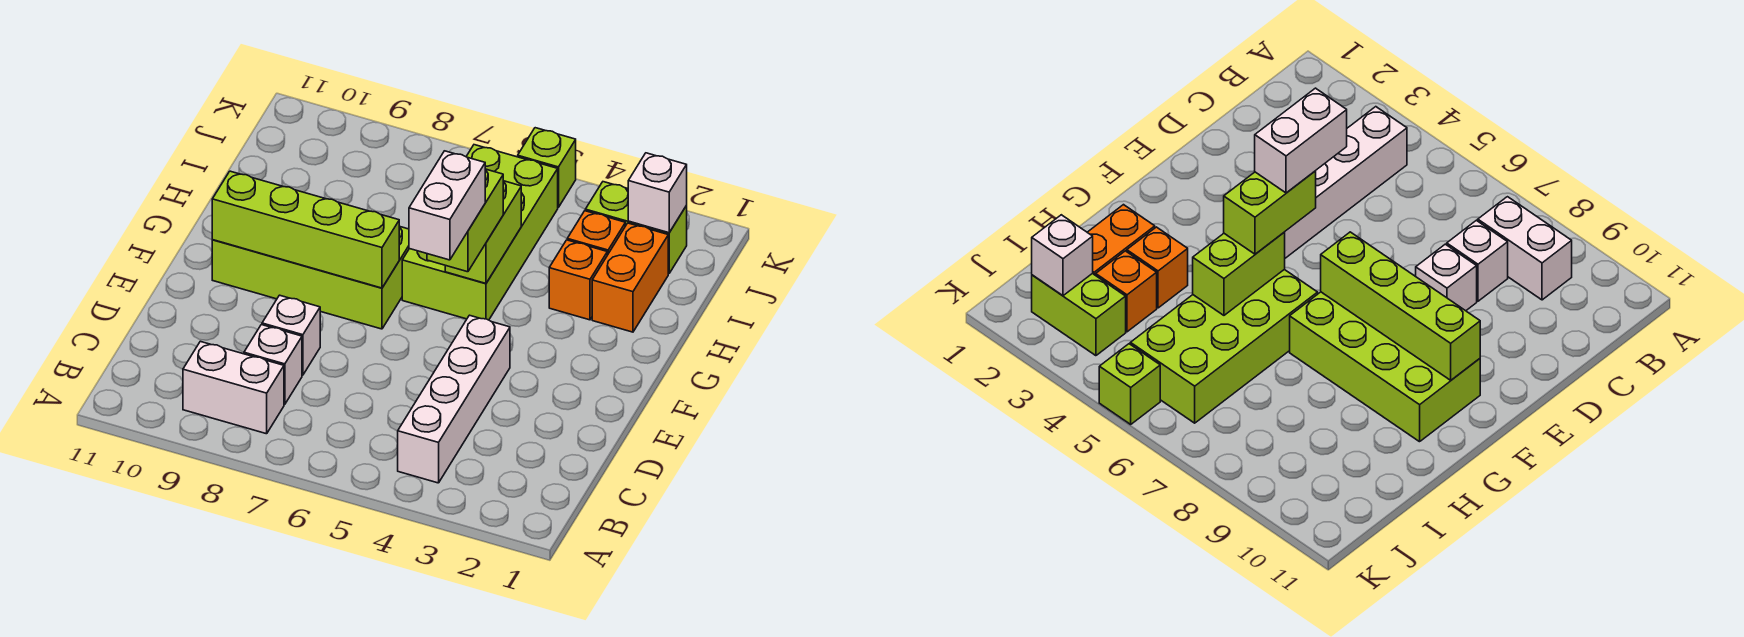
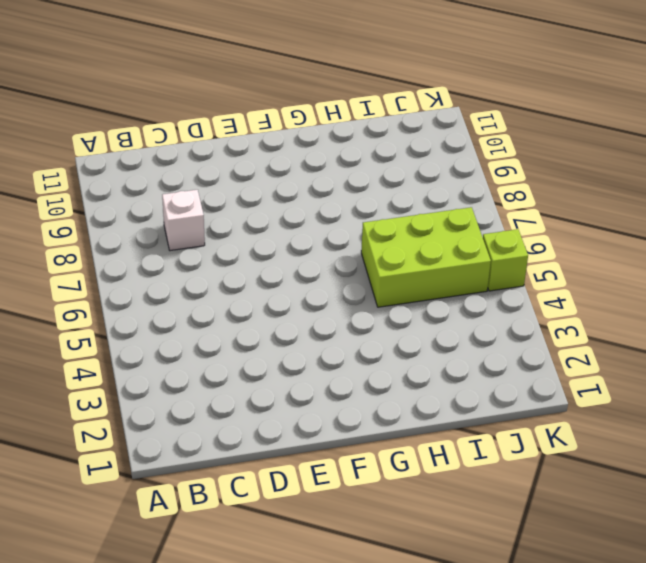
lime brick H5:J6 level 1 -> lime brick G5:J6 level 1
none -> white brick B4:E4 level 1
none -> white brick B8:B9 level 1
none -> white brick D8 level 1

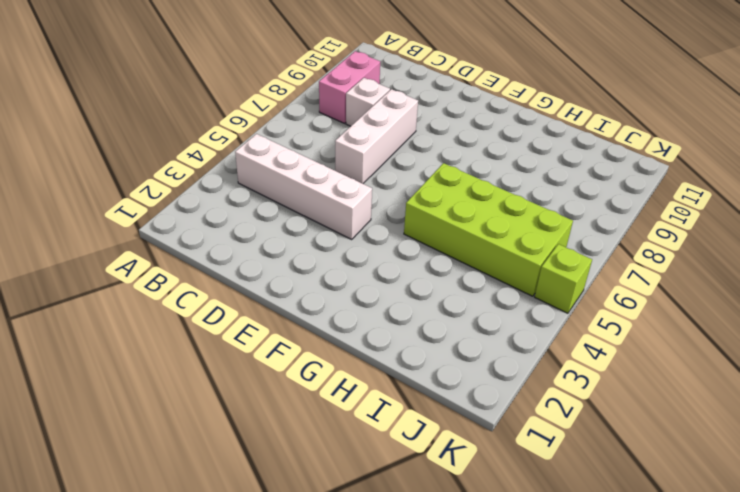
pink brick B8:B9 level 1 -> white brick B8:B9 level 1
white brick D6:D8 level 1 -> white brick D8 level 1
none -> lime brick F7:G10 level 1
none -> orange brick H2:I2 level 1
none -> orange brick H3 level 1

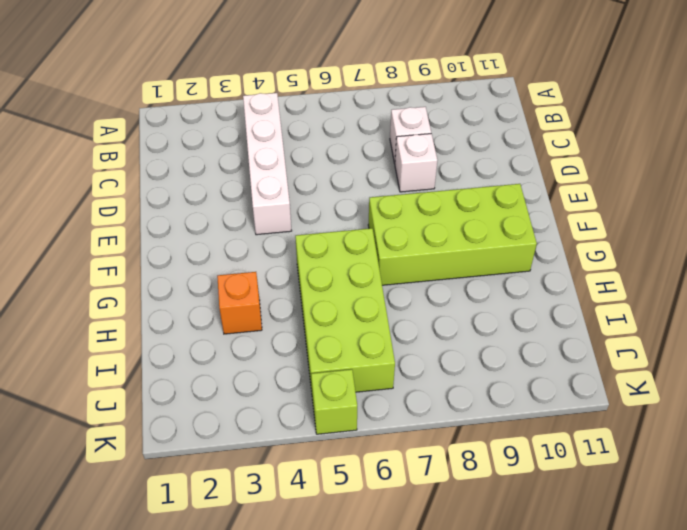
none -> white brick B8:B9 level 1
none -> orange brick H2:I2 level 1
none -> orange brick I3 level 1

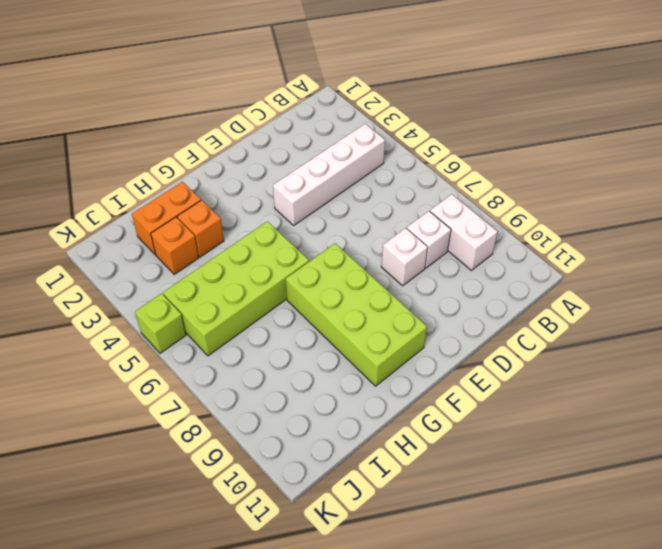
none -> lime brick J2:J3 level 1
none -> lime brick F7:F10 level 2
none -> lime brick G5:H5 level 2

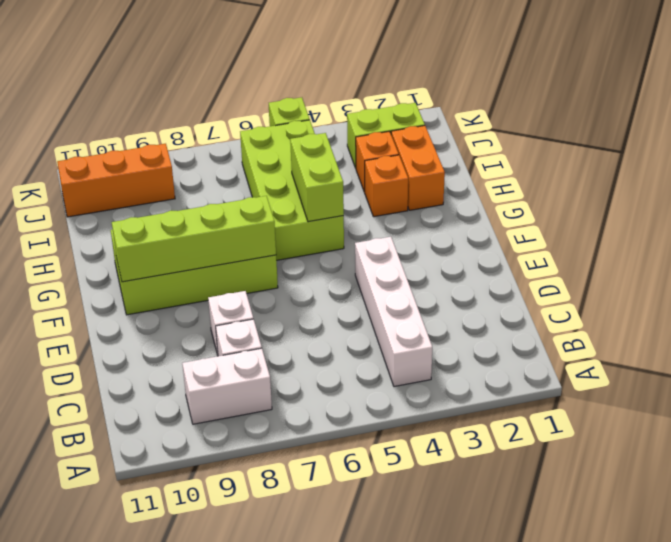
orange brick J9:J11 level 1 -> none
none -> white brick J2 level 2
none -> lime brick F5:G5 level 3
none -> white brick E5:F5 level 4

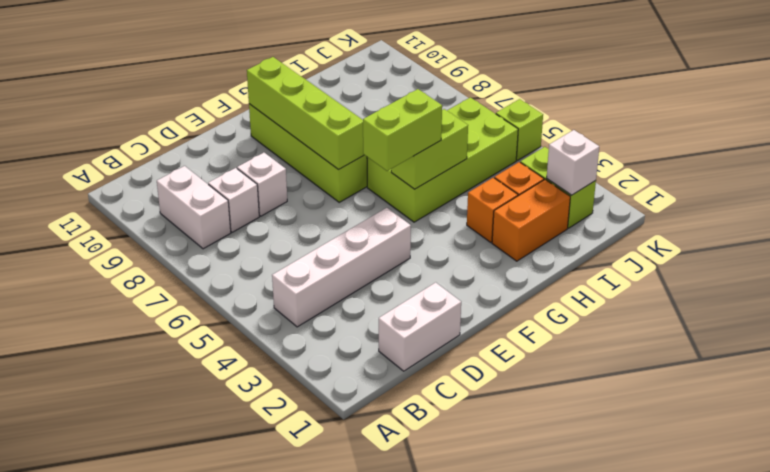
white brick C1:D1 level 1 -> white brick E5:F5 level 4

